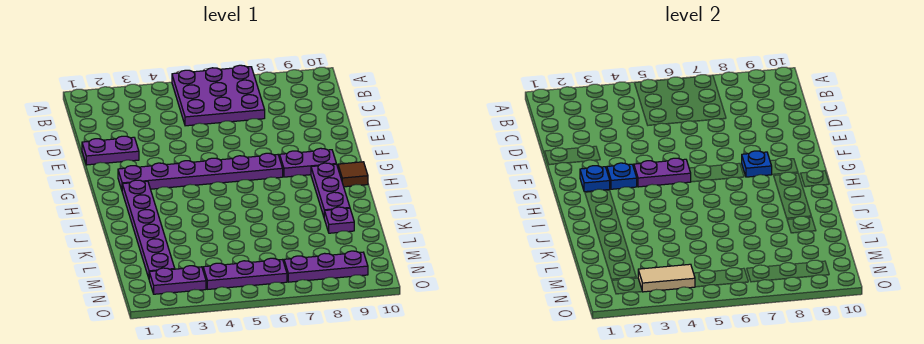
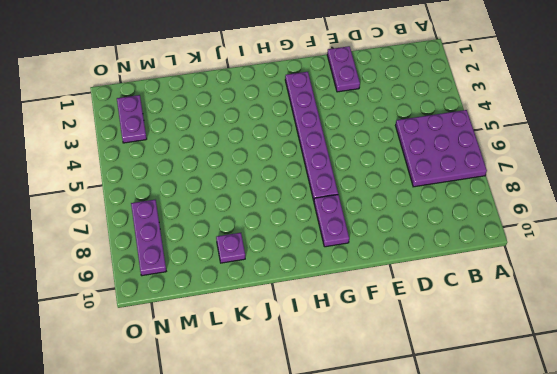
none -> purple plate H2:M2 level 1
none -> purple plate H9:J9 level 1
none -> brown tile H10 level 1

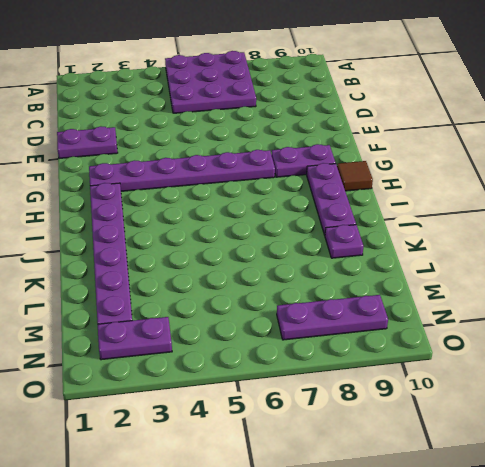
none -> purple plate N4:N6 level 1
none -> blue plate G2 level 2
none -> blue plate G3 level 2

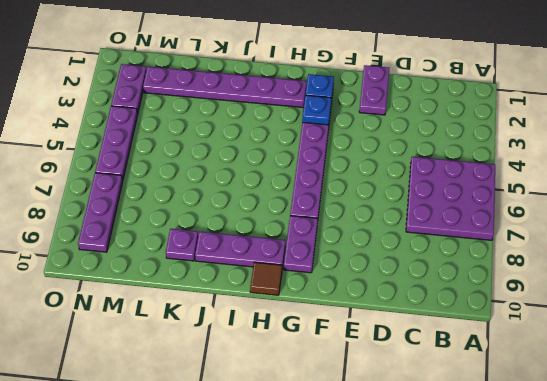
none -> purple plate G4:G5 level 2
none -> blue plate G8 level 2
none -> tan tile N3:N4 level 2

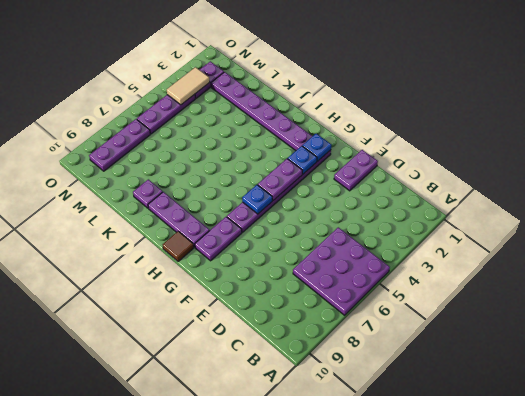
blue plate G6 level 2 -> blue plate G8 level 2

